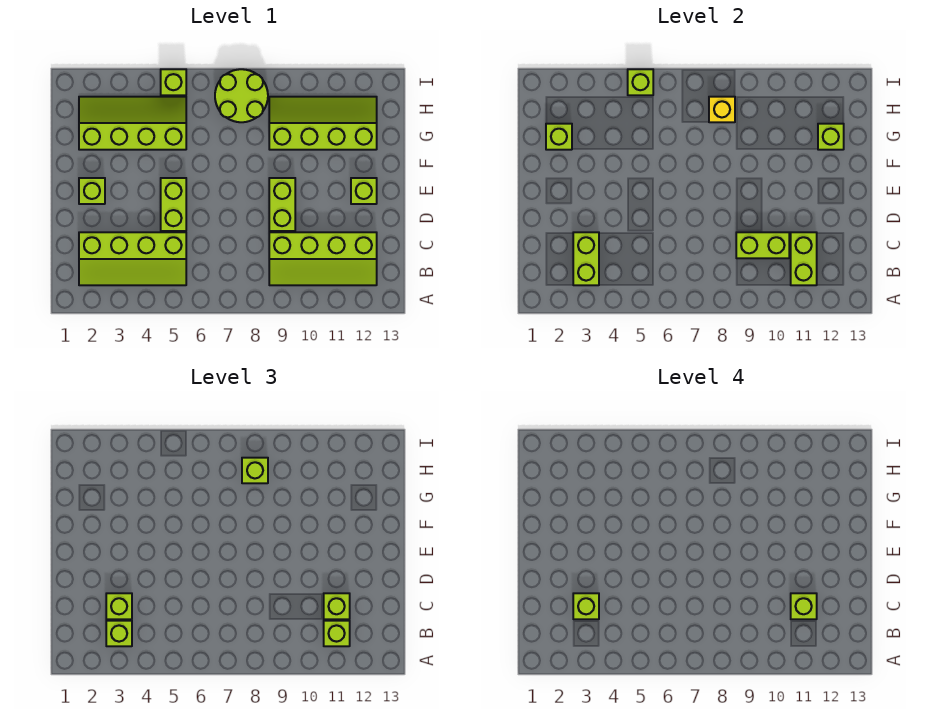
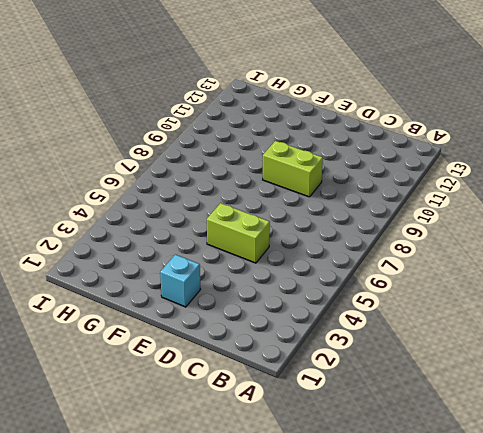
cyan brick E2 level 1 -> lime brick E2 level 1
none -> lime slope B2:C5 level 1 top C
none -> lime slope B9:C12 level 1 top C
none -> lime brick E12 level 1

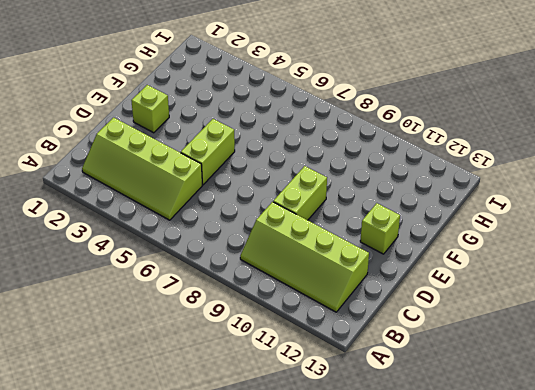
none -> lime slope G2:H5 level 1 top G
none -> lime slope G9:H12 level 1 top G
none -> lime round brick H7:I8 level 1

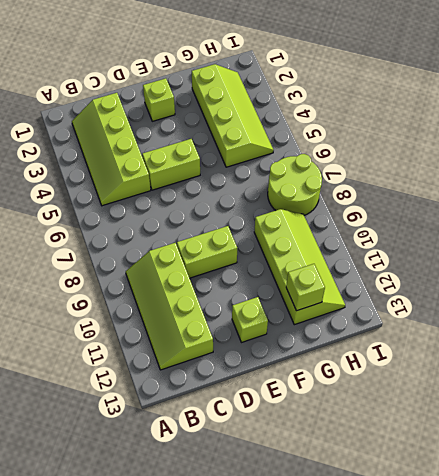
none -> lime brick I5 level 1
none -> lime brick B3:C3 level 2
none -> lime brick B11:C11 level 2

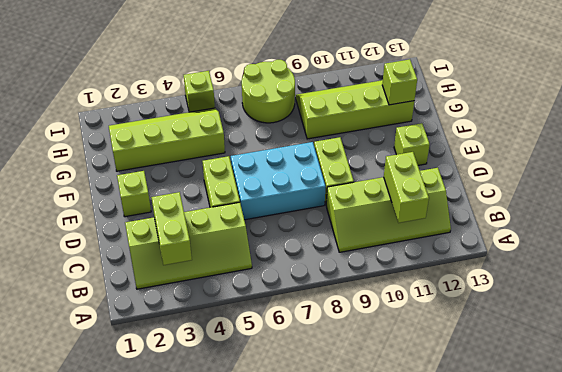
cyan brick D6:E8 level 1 -> none
none -> lime brick C9:C10 level 2
none -> lime brick G2 level 2
none -> yellow brick H8 level 2

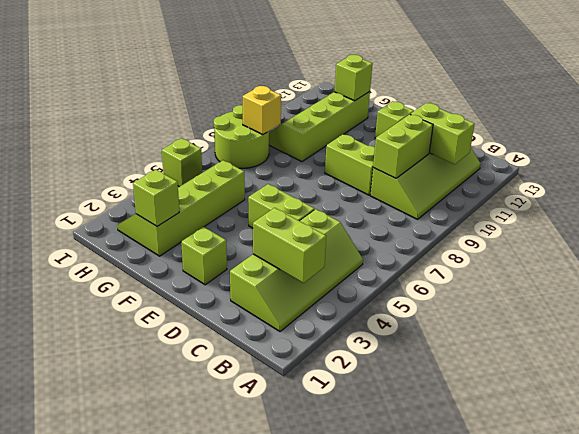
none -> lime brick I5 level 2
none -> lime brick B3 level 3
none -> lime brick B11 level 3

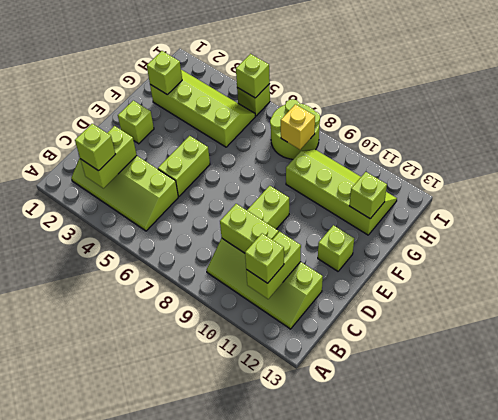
none -> lime brick C3 level 3
none -> lime brick C11 level 3
none -> lime brick H8 level 3

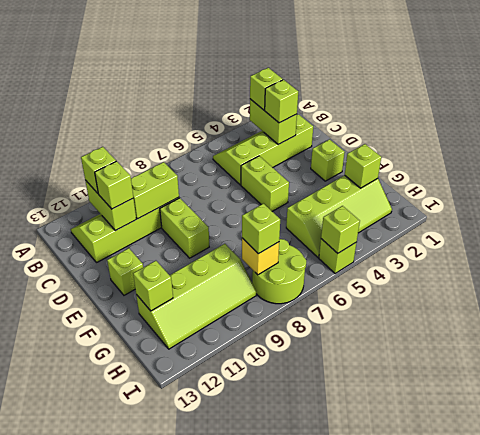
none -> lime brick C3 level 4
none -> lime brick C11 level 4

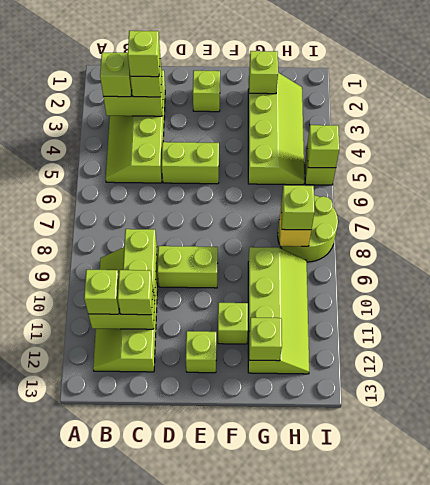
lime brick F11 level 1 -> lime brick C11 level 4

